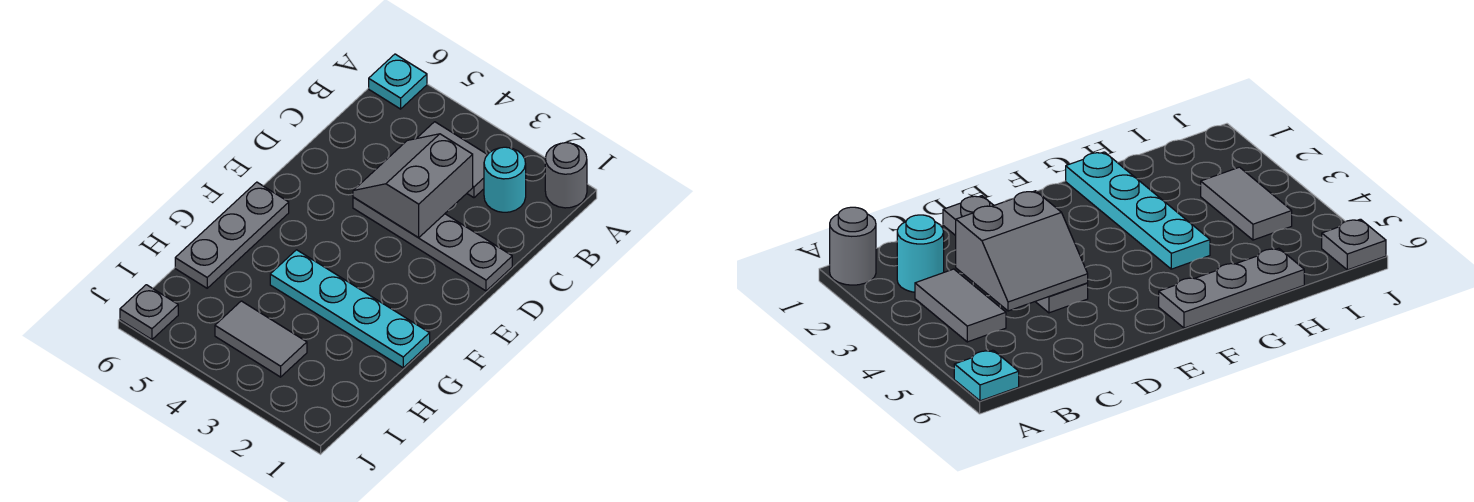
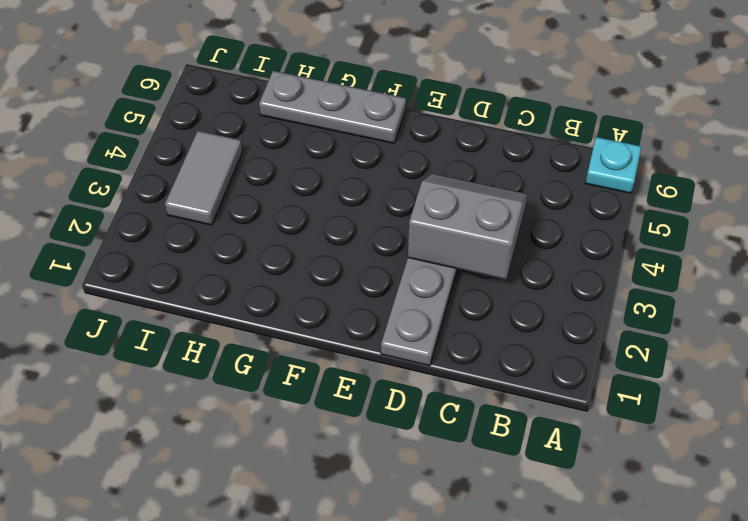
none -> grey round brick A1 level 1
none -> cyan round brick B2 level 1

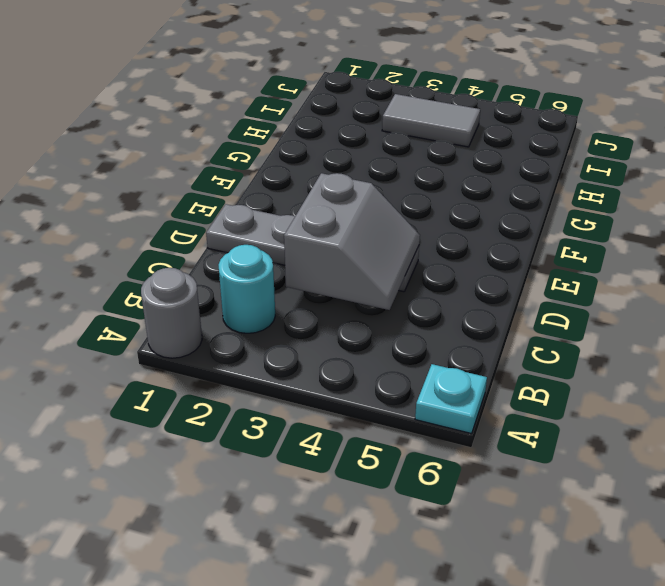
none -> grey tile B3:B4 level 1
none -> grey plate F6:H6 level 1

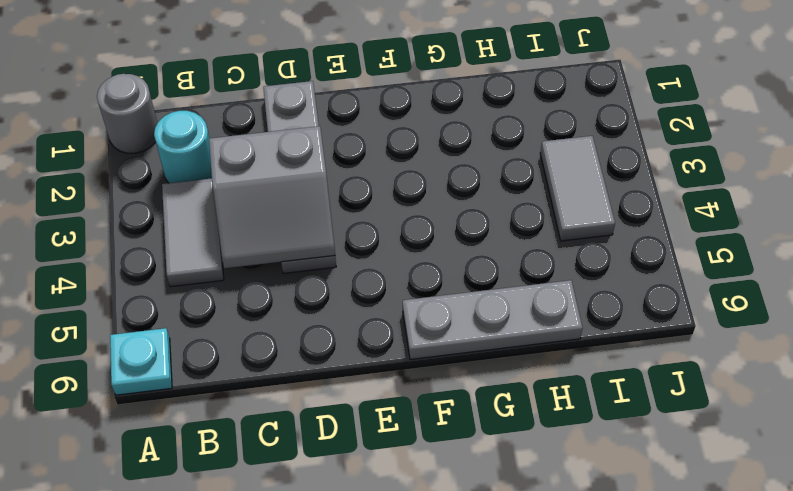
none -> cyan plate G1:G4 level 1
none -> grey plate J6 level 1

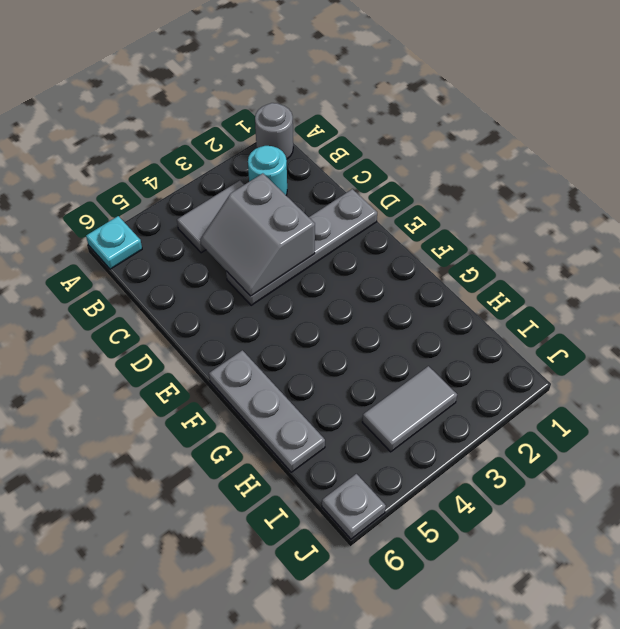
none -> cyan plate G1:G4 level 1

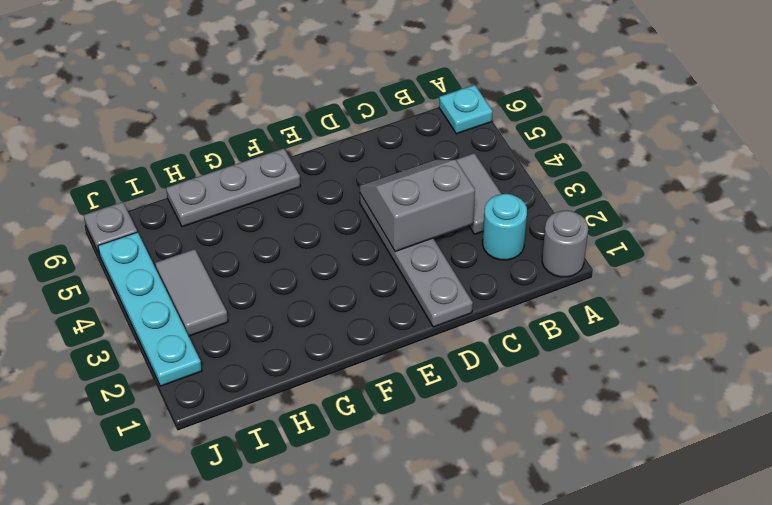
cyan plate J2:J5 level 1 -> cyan plate G1:G4 level 1

